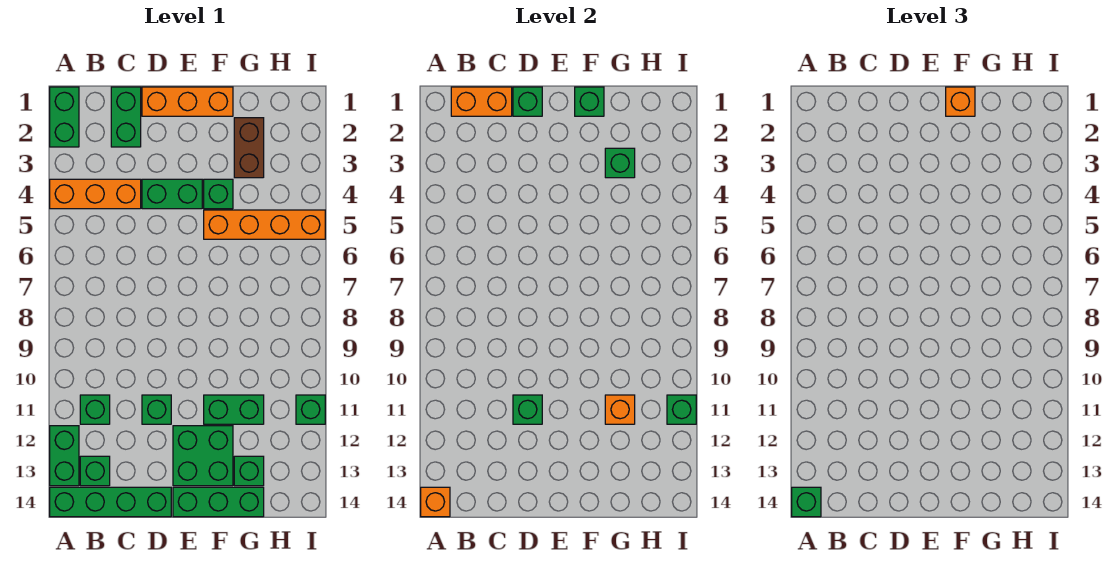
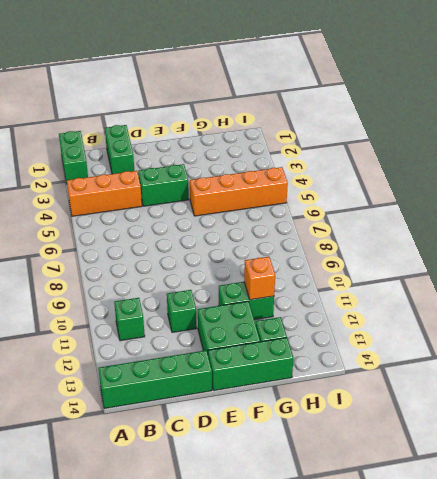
none -> green brick A12:A13 level 1
none -> green brick B13 level 1
none -> orange brick D1:F1 level 1

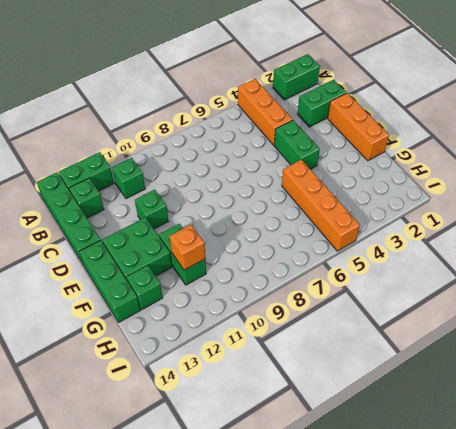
none -> green brick F4 level 1
none -> brown brick G2:G3 level 1
none -> green brick I11 level 1

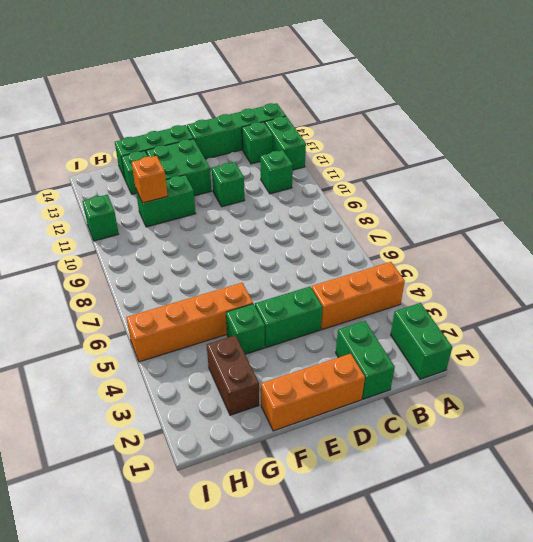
none -> orange brick A14 level 2
none -> orange brick B1:C1 level 2
none -> green brick D1 level 2

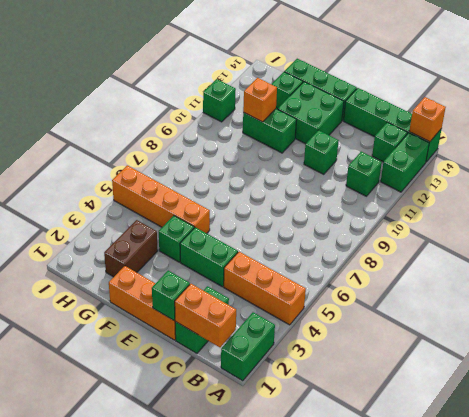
none -> green brick D11 level 2
none -> green brick F1 level 2
none -> green brick G3 level 2

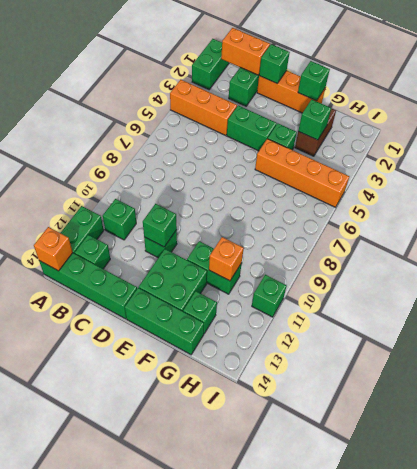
none -> green brick I11 level 2
none -> green brick A14 level 3
none -> orange brick F1 level 3

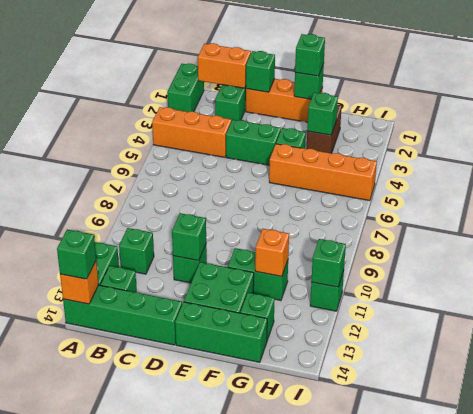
green brick F1 level 3 -> orange brick F1 level 3

